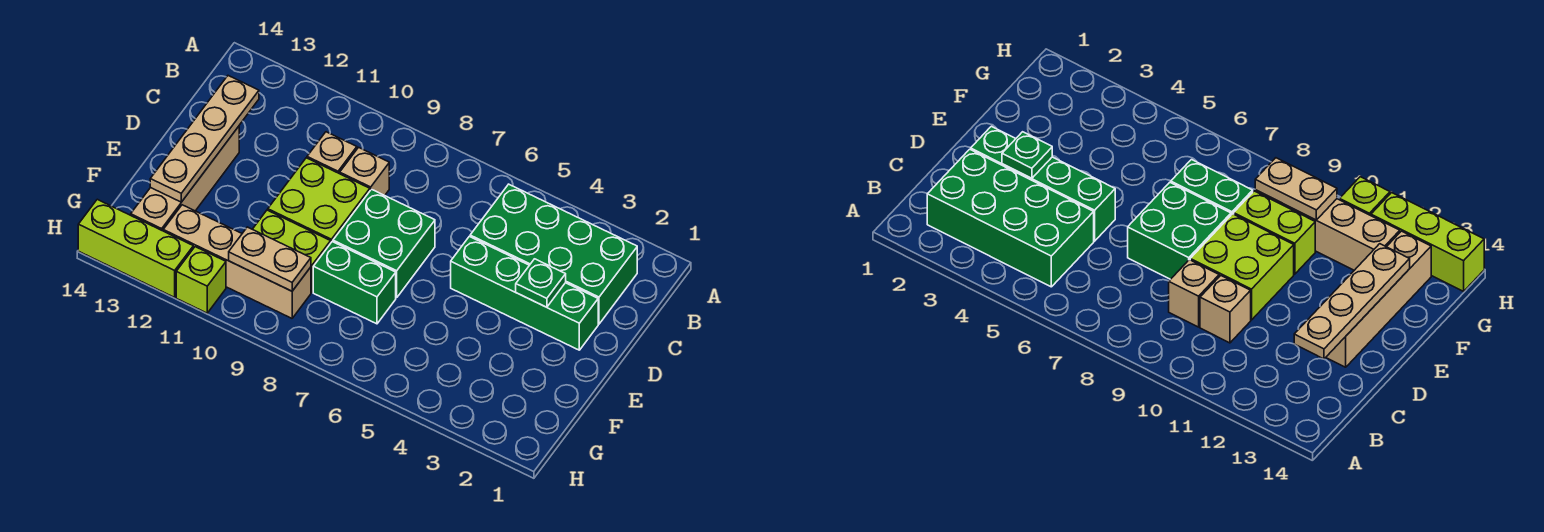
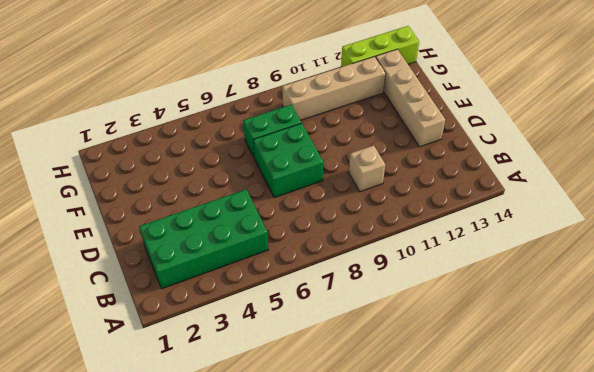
none -> tan brick C9 level 1
none -> green brick D2:D5 level 1
none -> lime brick D9:E10 level 1

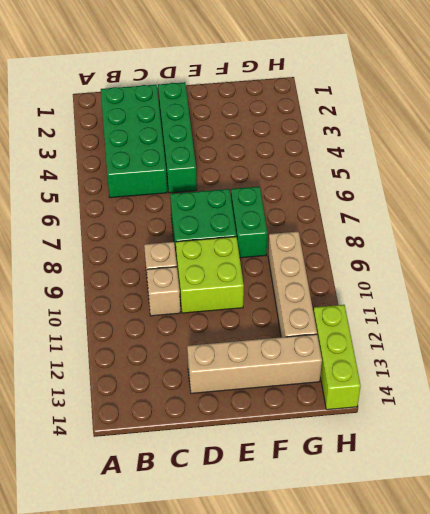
none -> lime brick F9:F10 level 1
none -> lime brick H11 level 1
none -> tan plate C13:F13 level 2

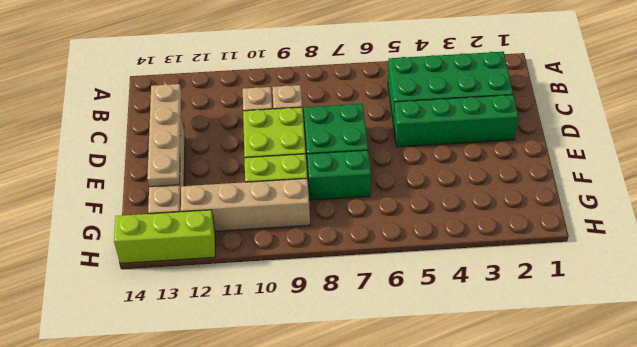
none -> lime brick H11 level 1
none -> green plate D3 level 2
none -> tan plate G9:G10 level 2

